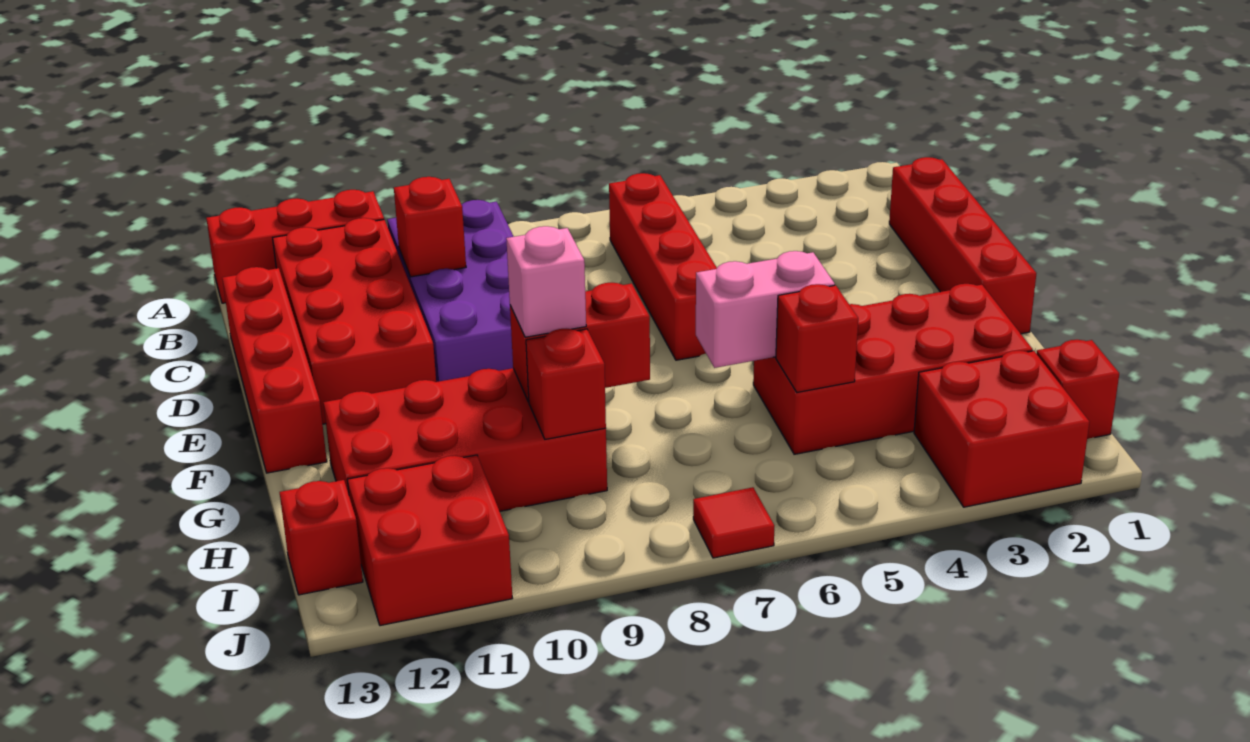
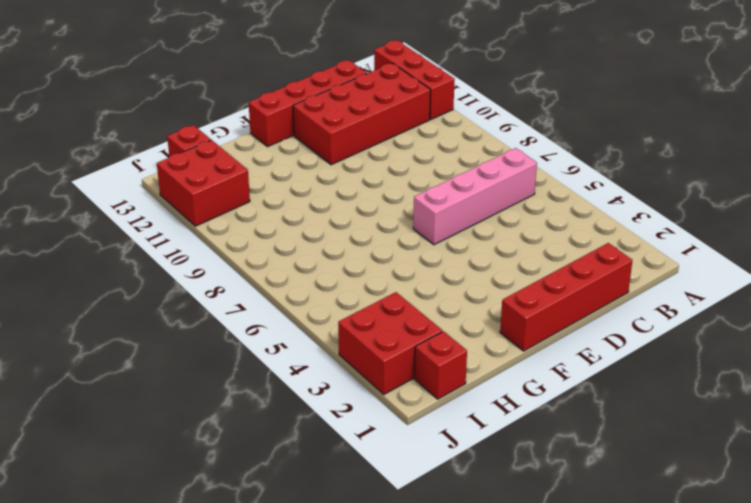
pink brick B6:E6 level 1 -> red brick B6:E6 level 1
none -> purple brick B9:E10 level 1
none -> red brick G2:H5 level 1
none -> red brick G9:H12 level 1

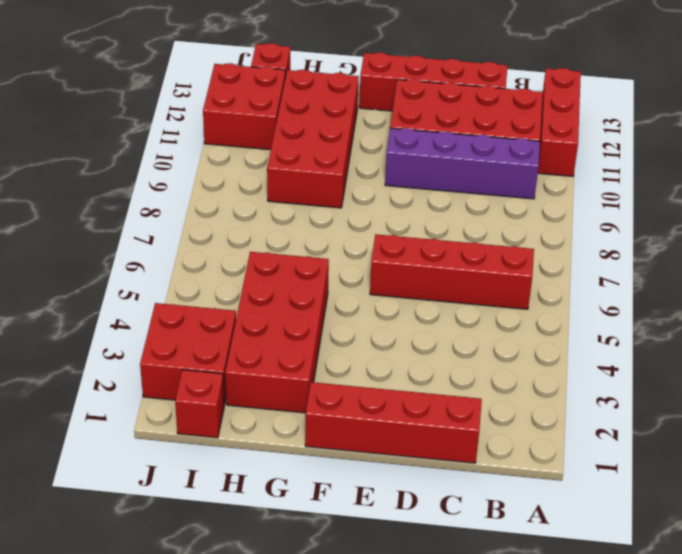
purple brick B10:E10 level 1 -> purple brick B9:E10 level 1
none -> red tile J7 level 1
none -> red brick C10 level 2
none -> pink brick G5:G6 level 2

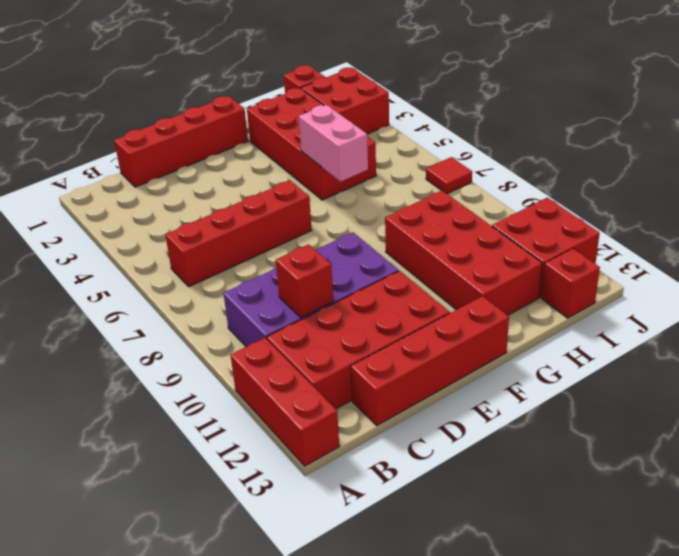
none -> red brick G8:G9 level 2
none -> red brick H5 level 2
none -> red brick H9 level 2

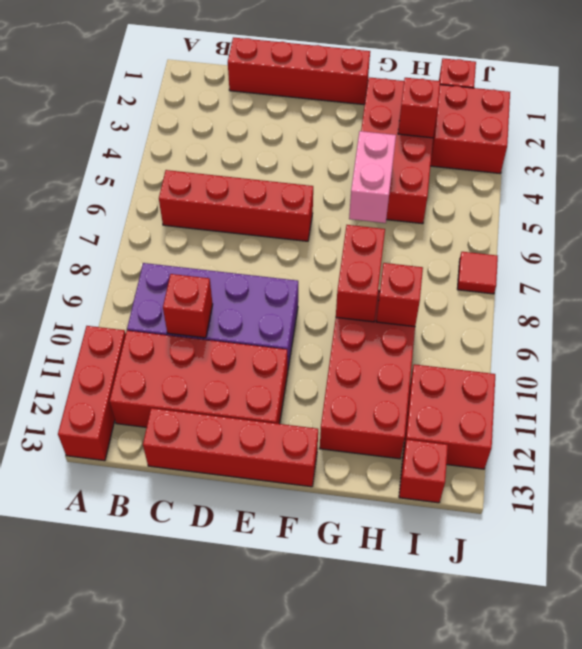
red brick H3 level 2 -> red brick H5 level 2
none -> pink brick G9 level 3

